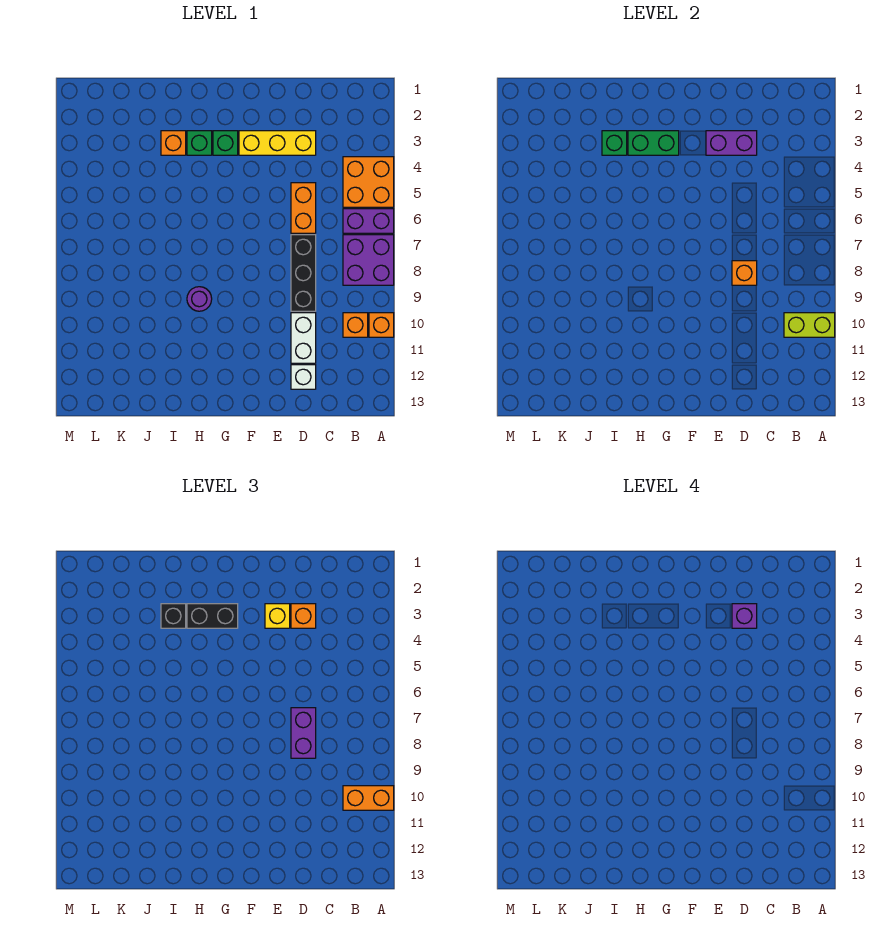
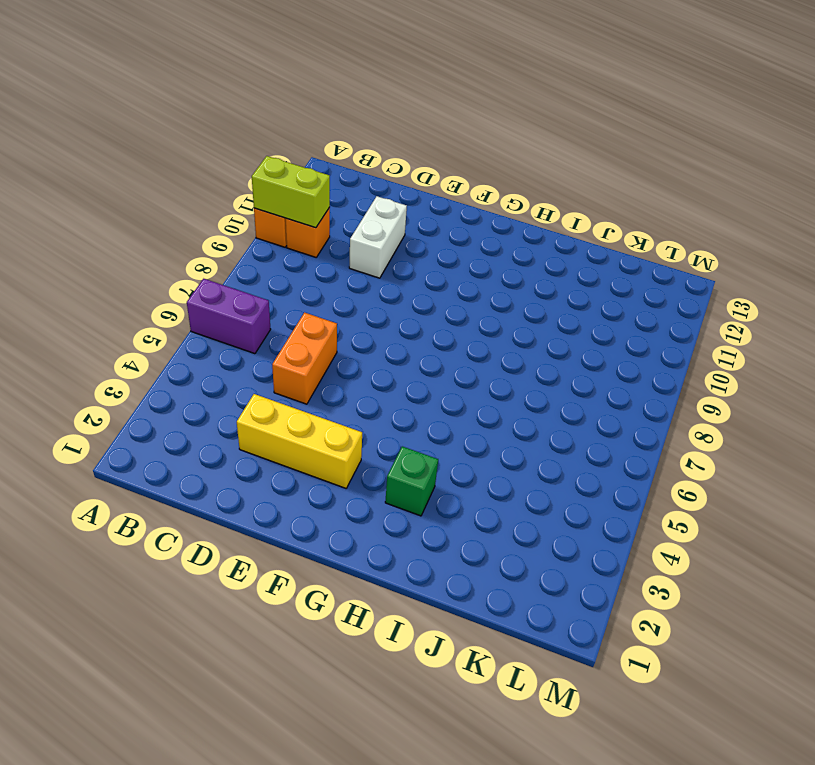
none -> orange brick A4:B5 level 1
none -> purple brick A7:B8 level 1
none -> black brick D7:D9 level 1

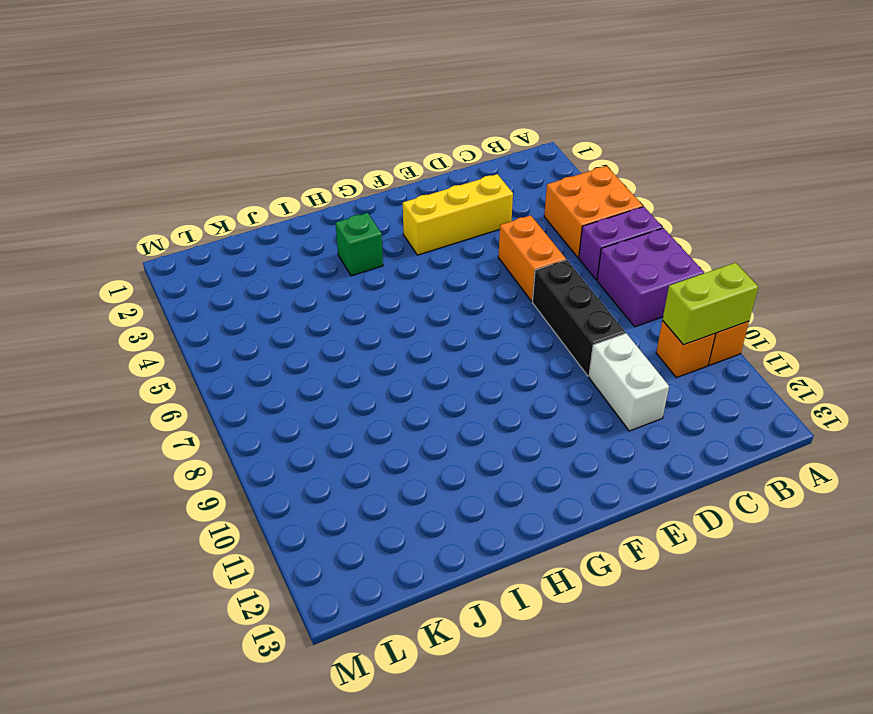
none -> white brick D12 level 1
none -> green brick G3 level 1
none -> purple round brick H9 level 1

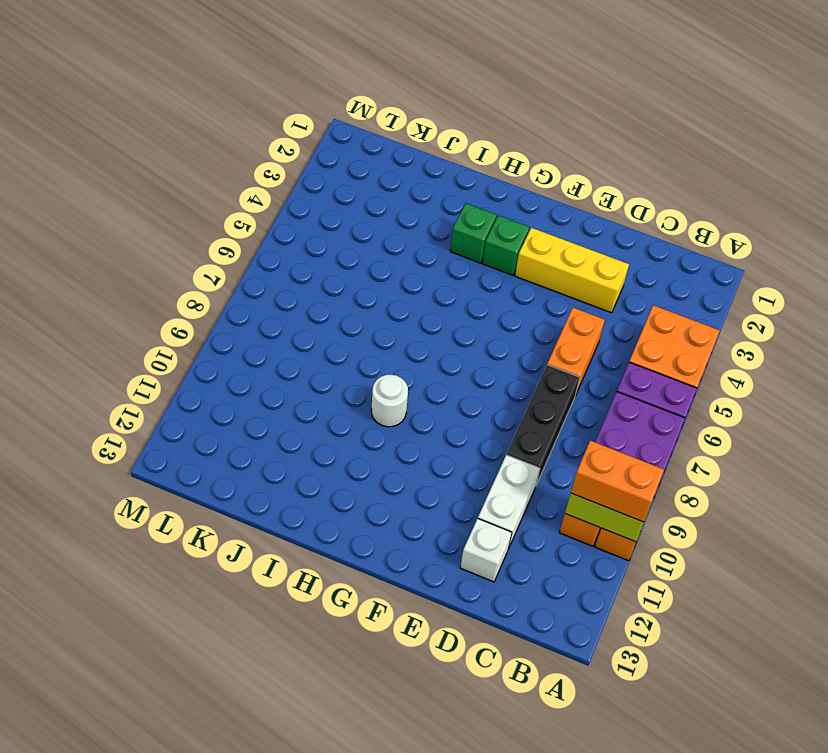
white round brick H9 level 1 -> purple round brick H9 level 1
none -> orange brick I3 level 1
none -> purple brick D3:E3 level 2
none -> orange brick D8 level 2

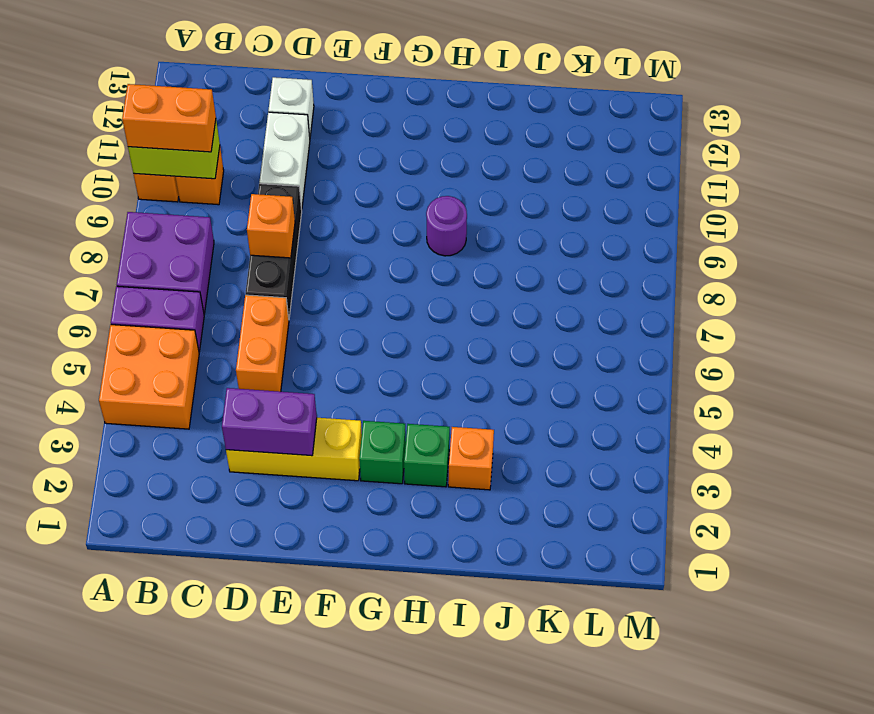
none -> green brick G3:H3 level 2
none -> green brick I3 level 2
none -> orange brick D3 level 3

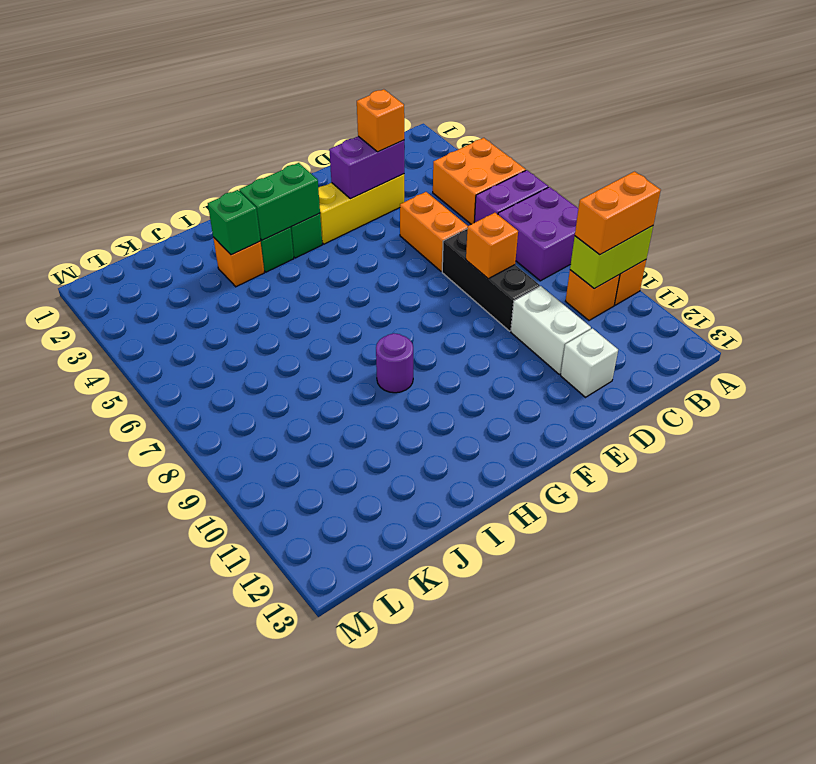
none -> purple brick D7:D8 level 3
none -> yellow brick E3 level 3
none -> black brick G3:H3 level 3

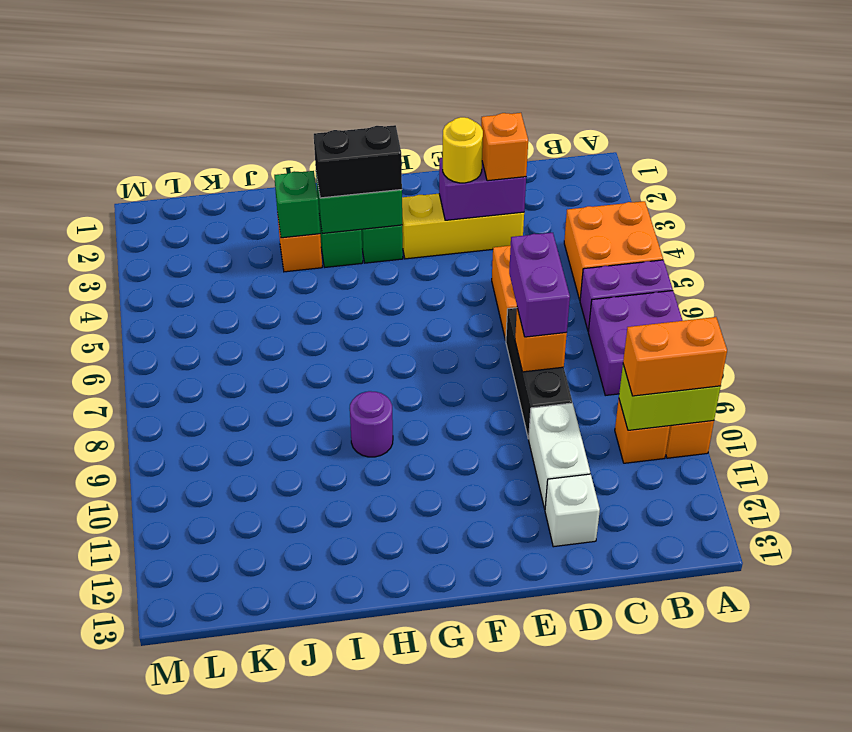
yellow round brick E3 level 3 -> yellow brick E3 level 3
none -> black brick I3 level 3
none -> purple brick D3 level 4

